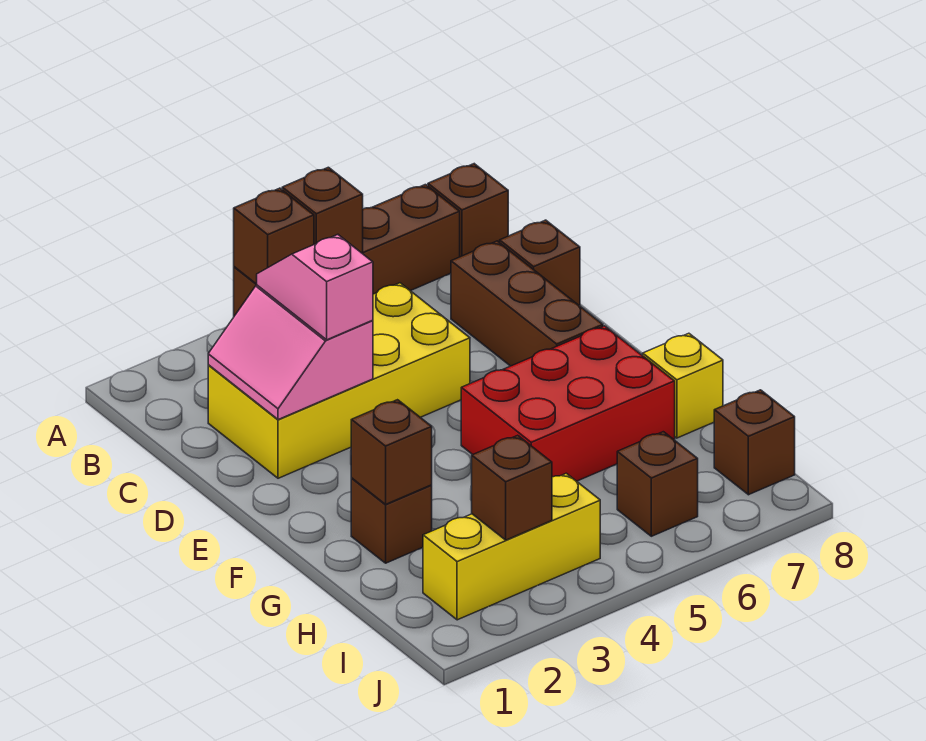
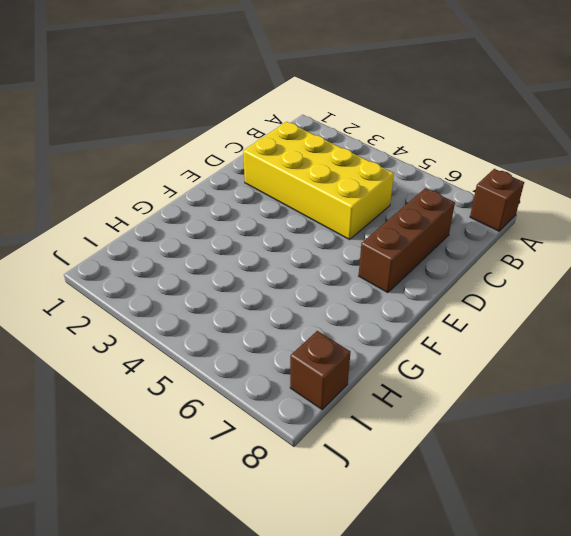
none -> brown brick A4:A7 level 1
none -> brown brick C8 level 1
none -> red brick F5:G7 level 1

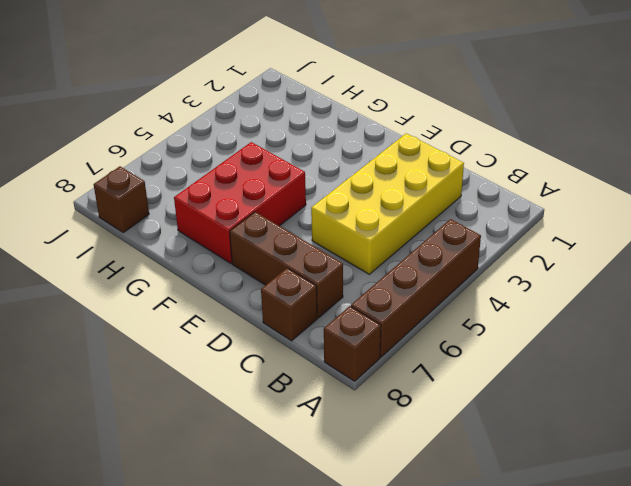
none -> brown brick G2 level 1
none -> yellow brick G8 level 1
none -> yellow brick I2:I4 level 1

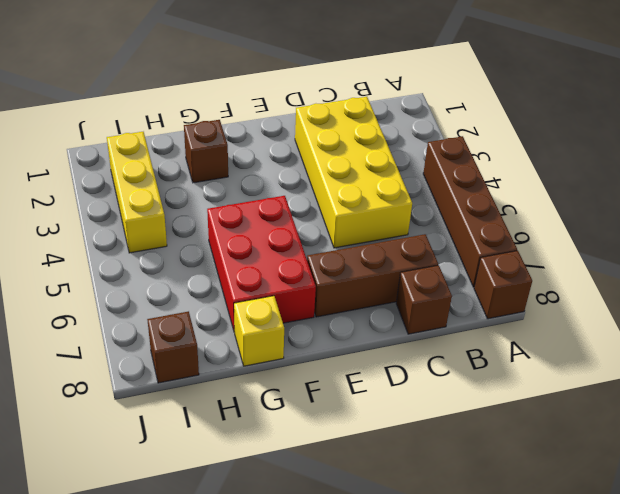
none -> brown brick I6 level 1
none -> brown brick A4 level 2
none -> brown brick A5 level 2

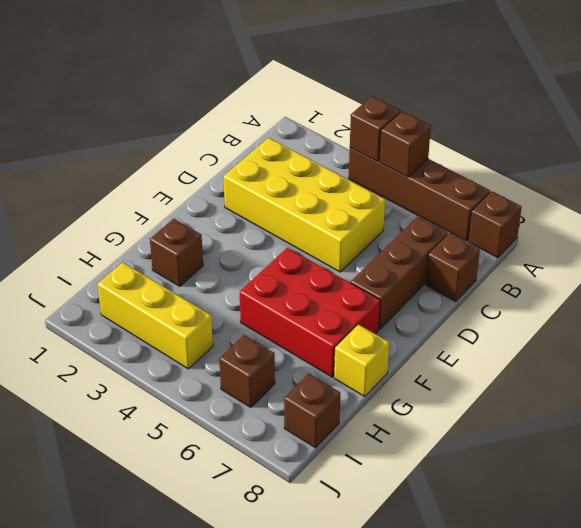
none -> pink slope C2:D3 level 2 top 3
none -> brown brick G2 level 2
none -> brown brick I3 level 2

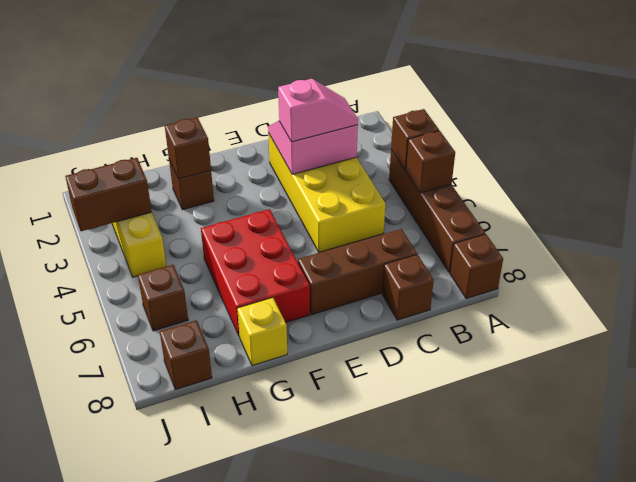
brown brick I3:J3 level 2 -> brown brick I3 level 2

